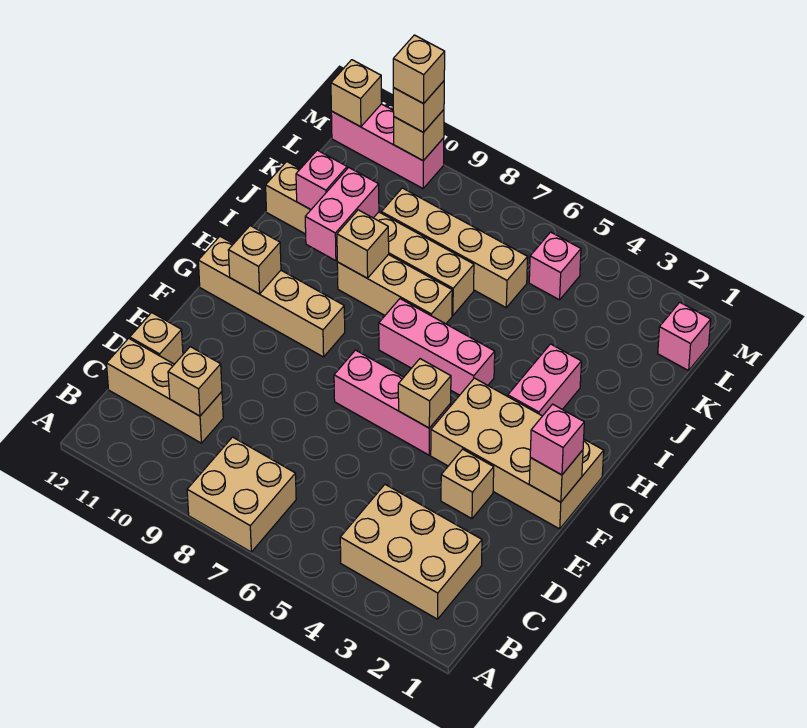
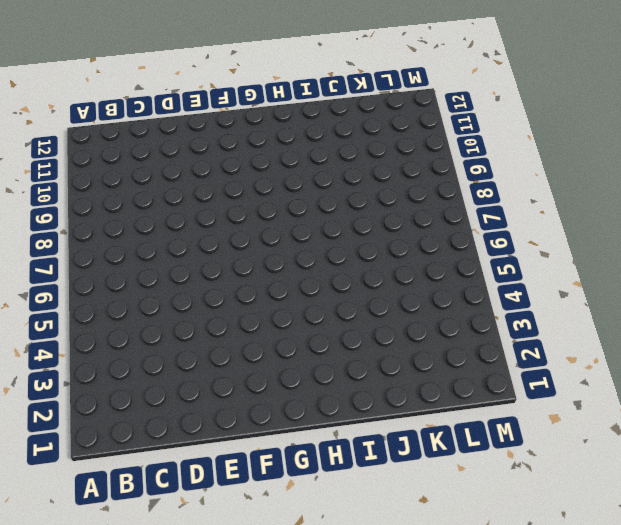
none -> tan brick A7:B8 level 1
none -> tan brick B2:C4 level 1
none -> tan brick C10:C12 level 1

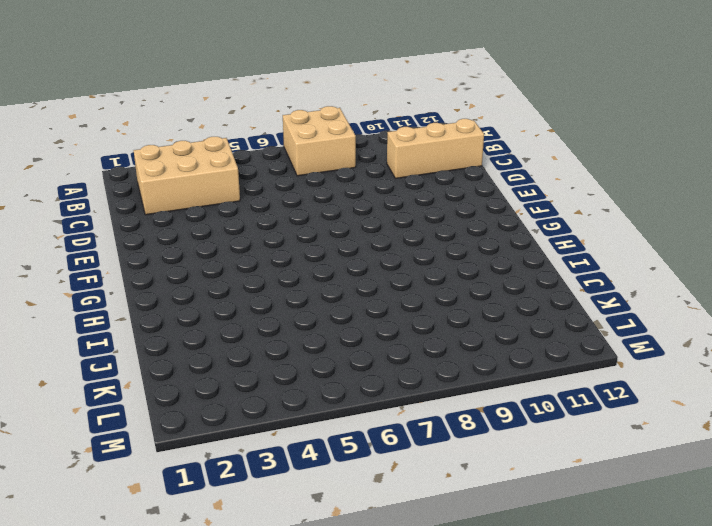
none -> tan brick D12 level 1
none -> tan brick E3 level 1
none -> tan brick F1:G4 level 1

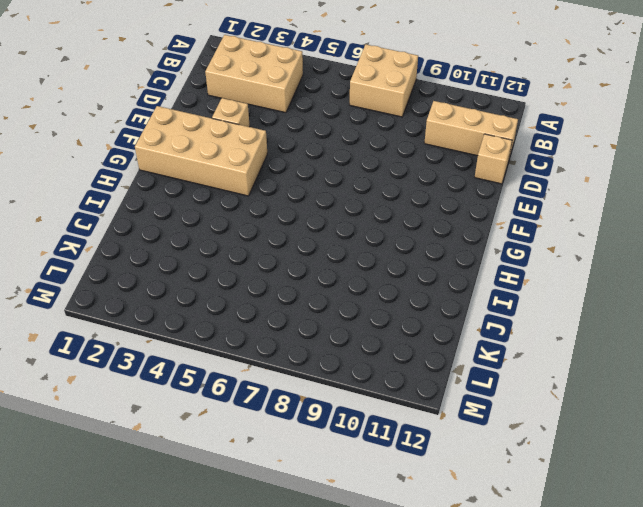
none -> pink brick F5:F7 level 1
none -> tan brick G9:G12 level 1
none -> pink brick H3:I3 level 1

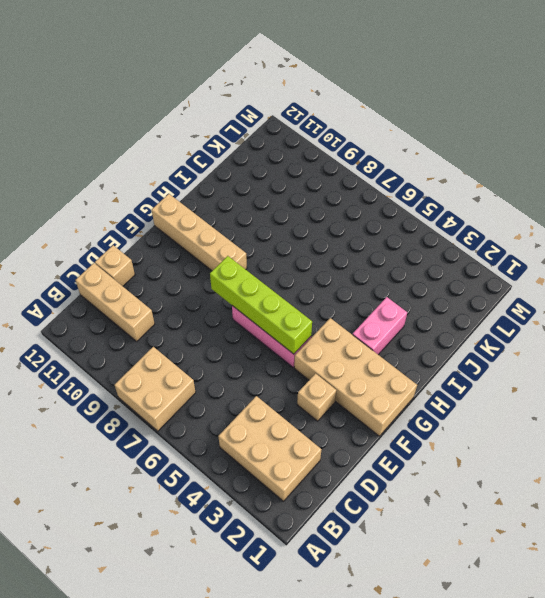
lime brick F5:F8 level 2 -> tan brick F5 level 2
none -> pink brick H5:H7 level 1
none -> tan brick I7:I9 level 1
none -> tan brick J7:J12 level 1

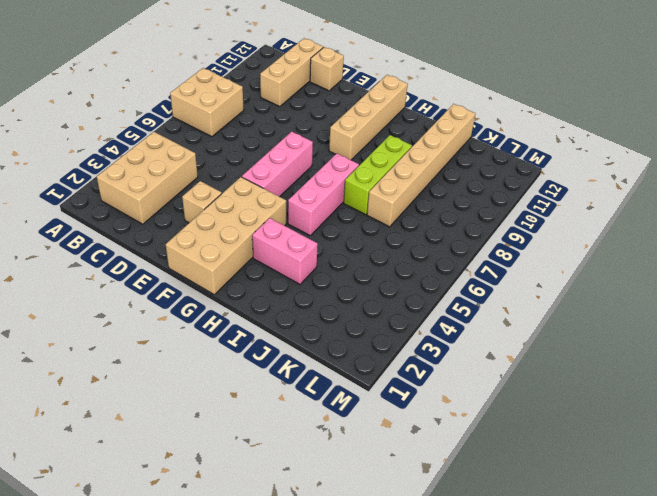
lime brick I7:I9 level 1 -> tan brick I7:I9 level 1
none -> tan brick K6:K9 level 1
none -> pink brick L1 level 1
none -> pink brick L5 level 1

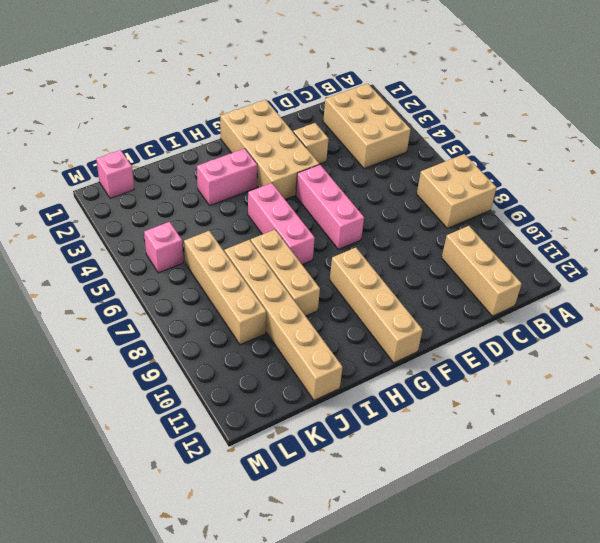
none -> tan brick D12 level 1
none -> pink brick M10:M12 level 1
none -> tan brick C10 level 2

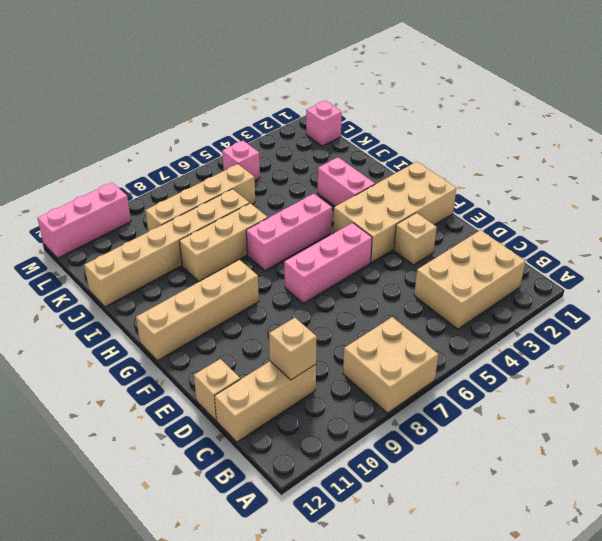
none -> tan brick F1 level 2
none -> tan brick F5 level 2
none -> tan brick G11 level 2

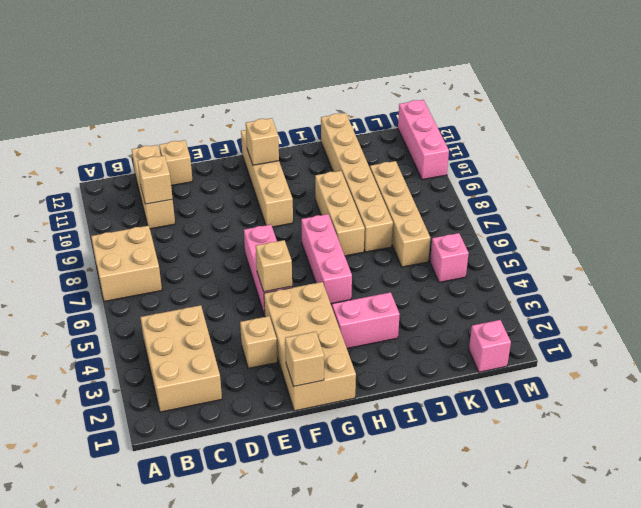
none -> tan brick I9 level 2
none -> pink brick I10:J10 level 2
none -> pink brick J11 level 2

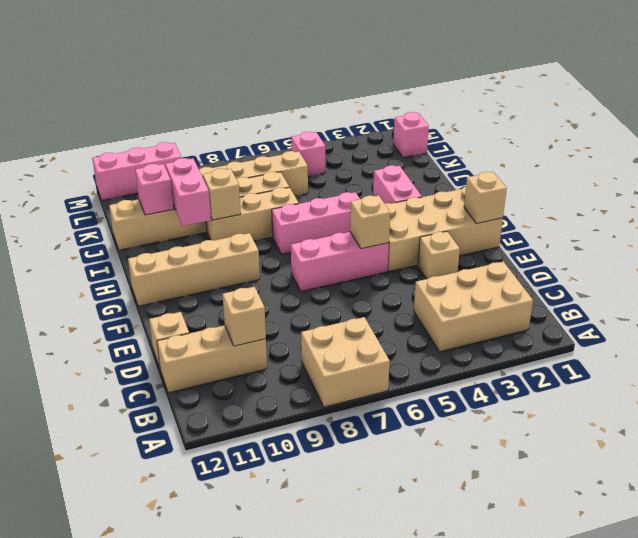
none -> tan brick G11 level 2
none -> tan brick M10 level 2
none -> tan brick M12 level 2

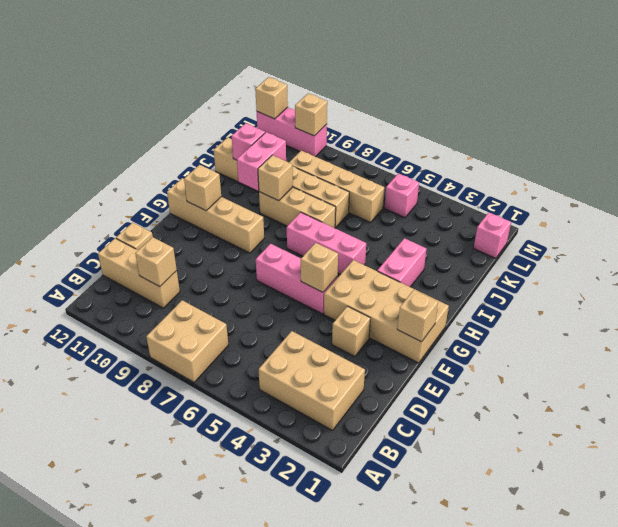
none -> pink brick F1 level 3
none -> tan brick M10 level 3
none -> tan brick M10 level 4

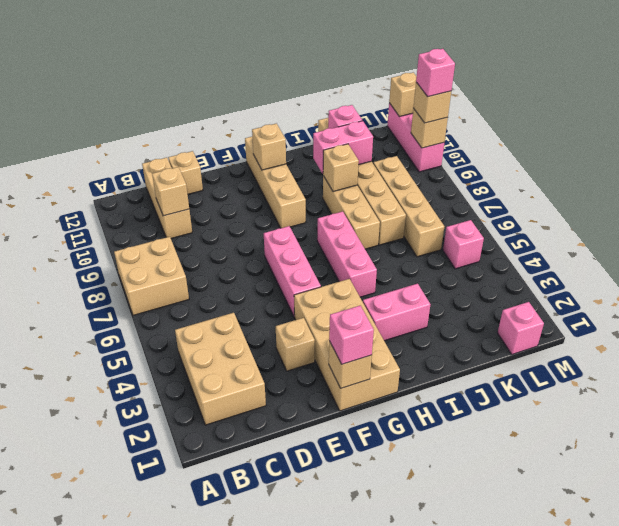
pink brick M10 level 4 -> tan brick M10 level 4
none -> tan brick F5 level 2

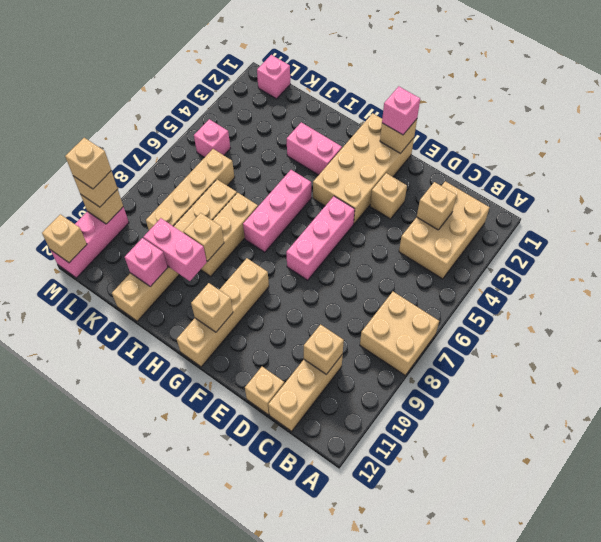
tan brick C3 level 2 -> tan brick F5 level 2

